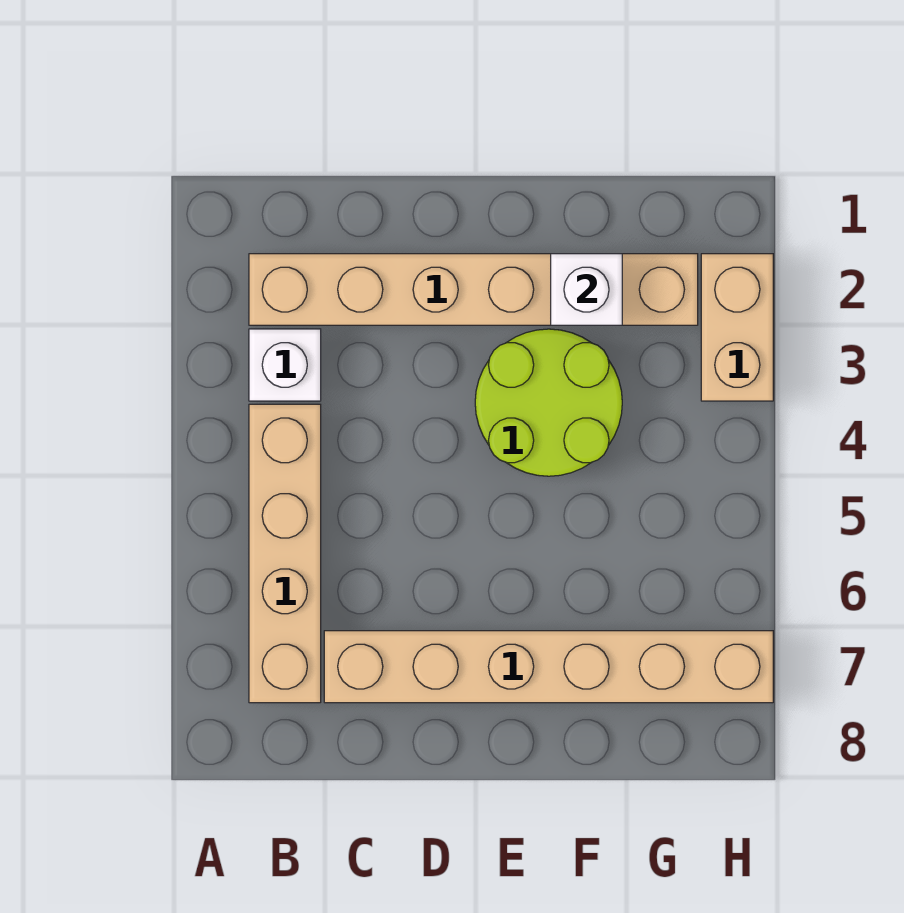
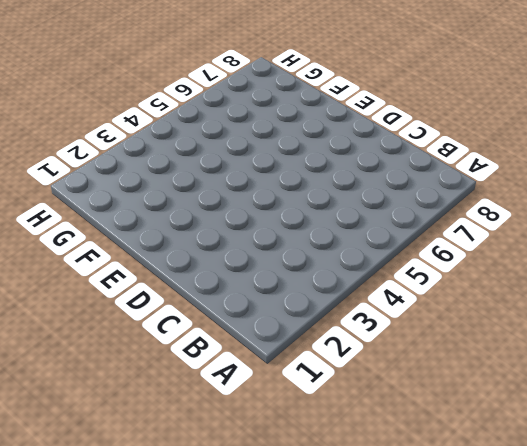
none -> tan brick B2:G2 level 1
none -> white brick B3 level 1

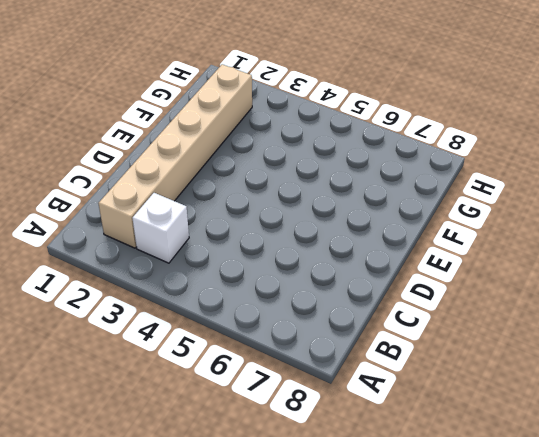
none -> tan brick B4:B7 level 1
none -> tan brick C7:H7 level 1

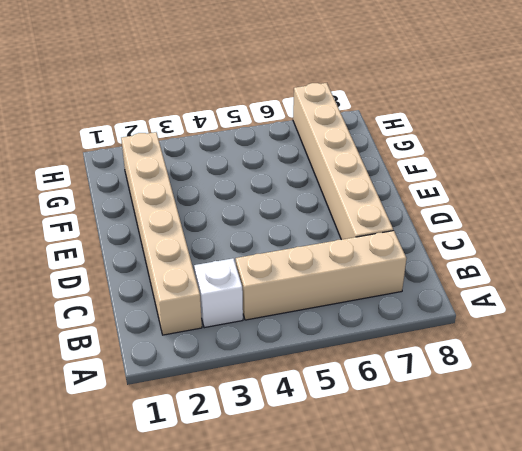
none -> lime round brick E3:F4 level 1
none -> tan brick H2:H3 level 1

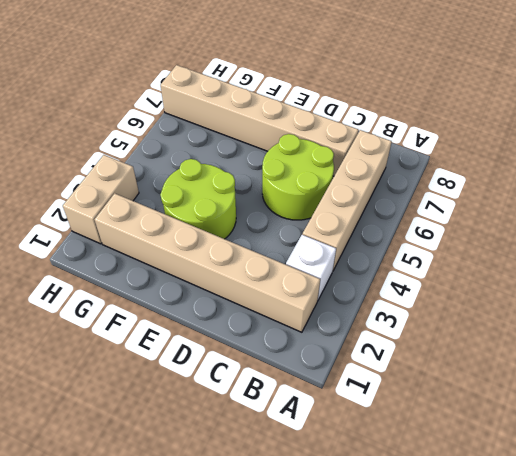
lime round brick C5:D6 level 1 -> none
none -> white brick F2 level 2

